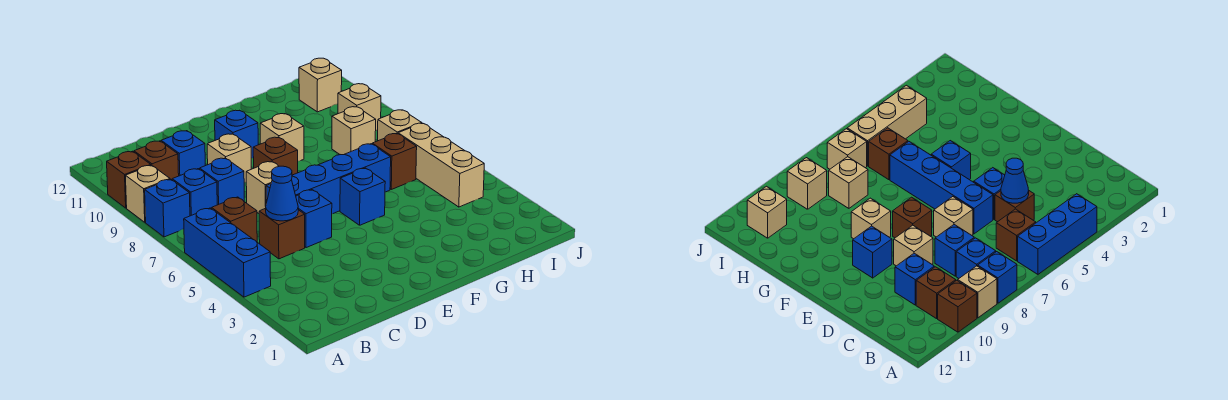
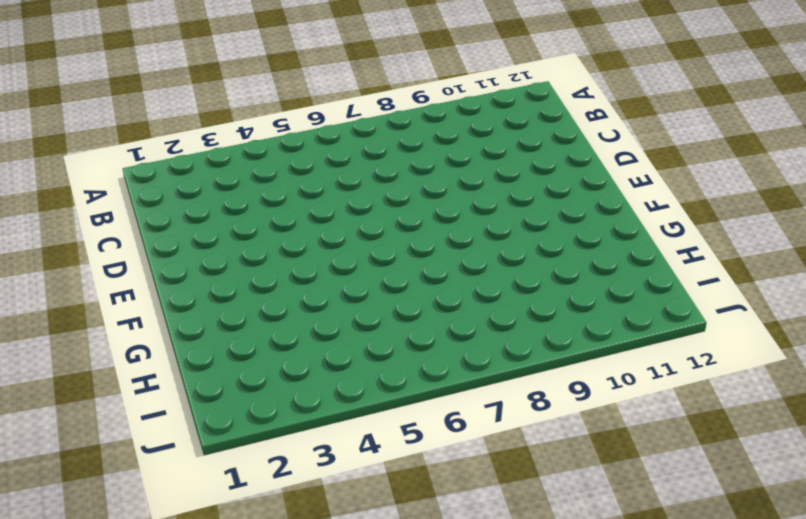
none -> blue brick A4:A6 level 1
none -> blue brick A8 level 1
none -> tan brick A9 level 1

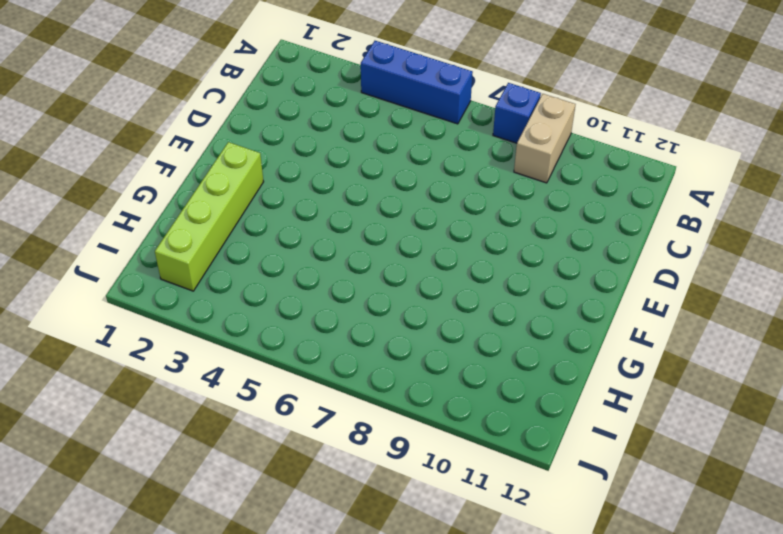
tan brick A9:B9 level 1 -> tan brick A9 level 1
lime brick F2:I2 level 1 -> none
none -> brown brick A10 level 1
none -> brown brick B6 level 1
none -> blue brick B8 level 1

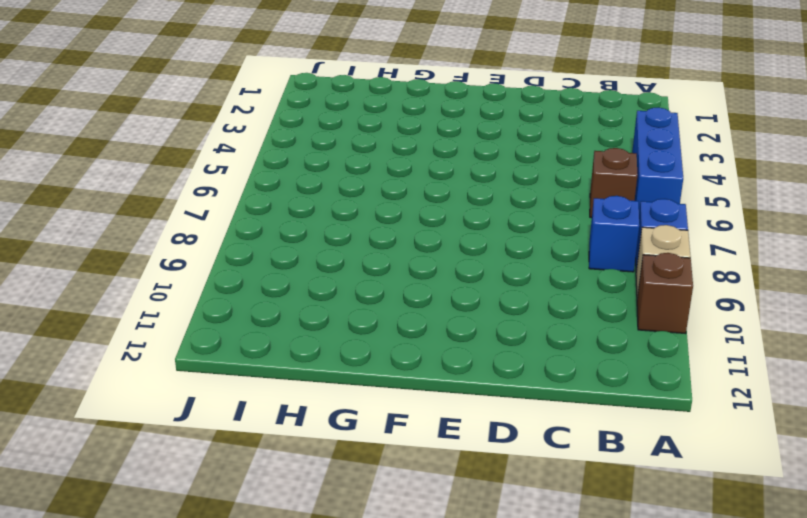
none -> brown brick B10 level 1
none -> brown brick C5 level 1
none -> blue brick C8 level 1

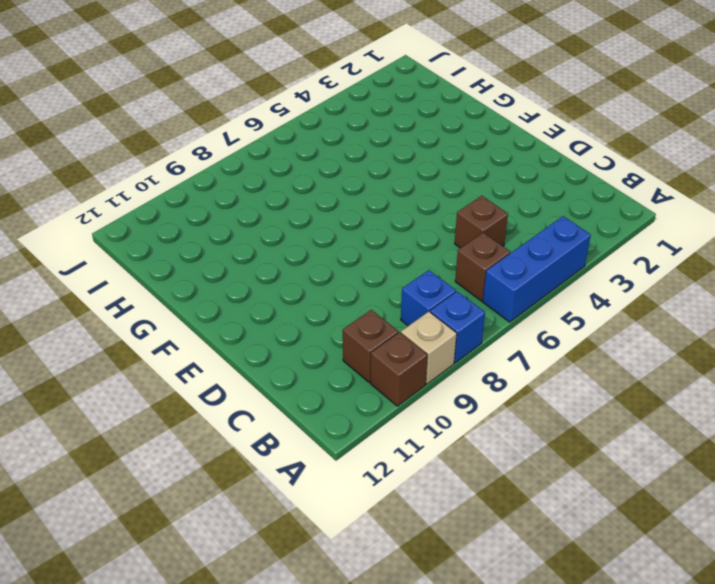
none -> blue brick C8 level 1
none -> blue brick C10 level 1
none -> blue brick D5 level 1

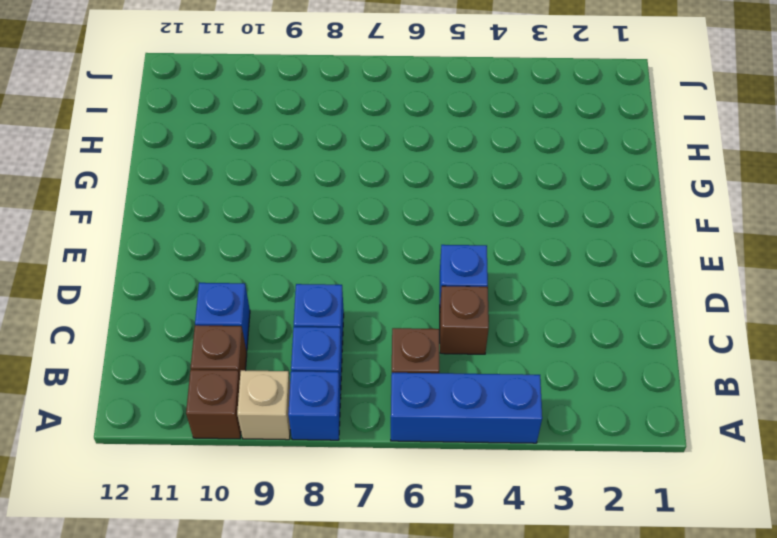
none -> blue brick D6:G6 level 1
none -> tan brick D7 level 1
none -> tan brick D9 level 1

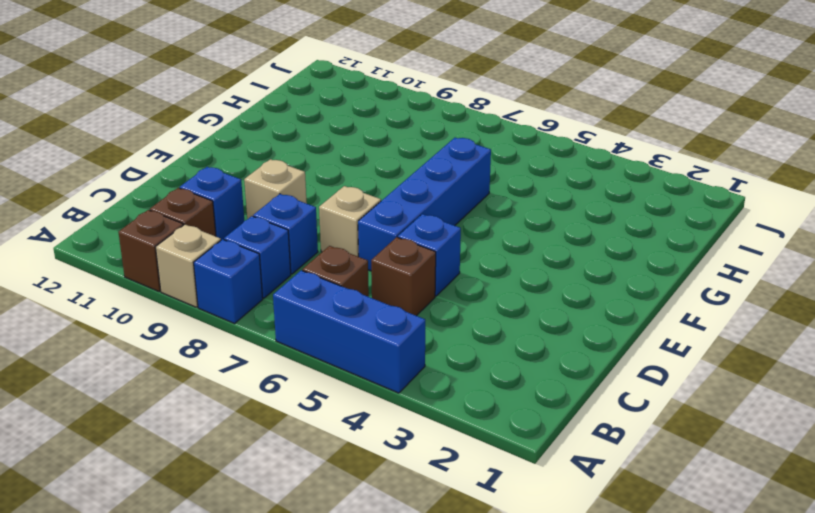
none -> brown brick E8 level 1
none -> blue brick E10 level 1
none -> blue brick F5 level 1

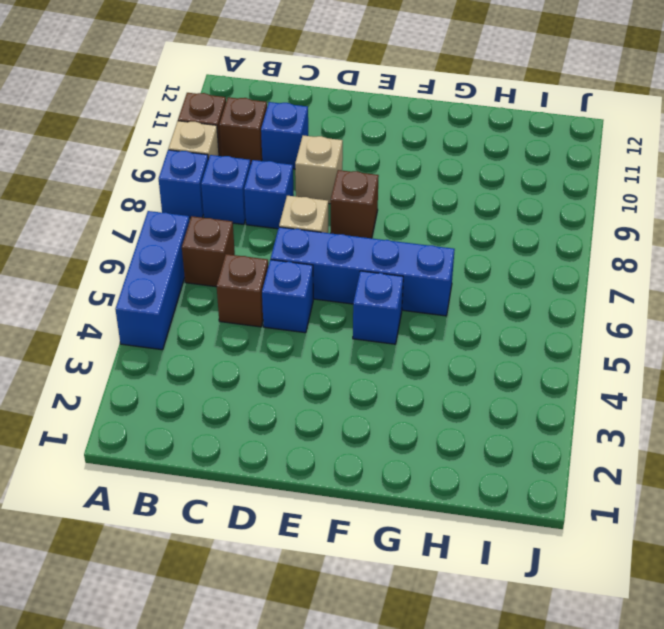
none -> blue brick E10 level 1
none -> tan brick F9 level 1
none -> brown brick H6 level 1

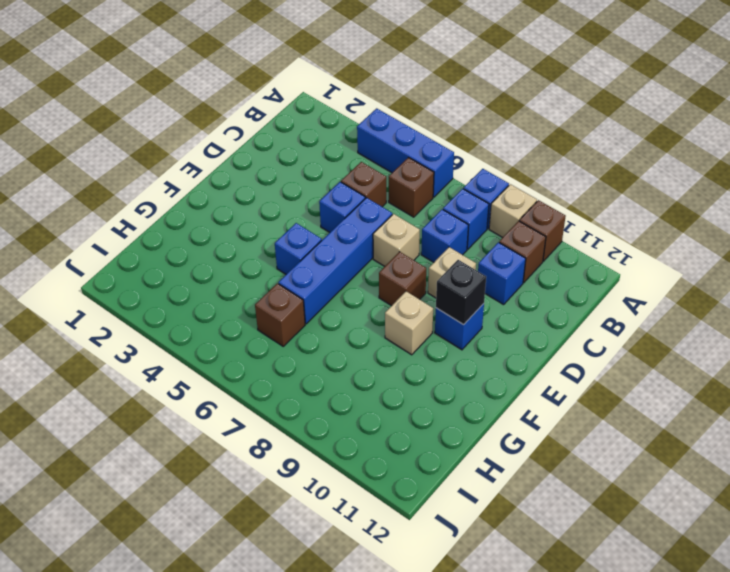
black brick E10 level 2 -> none
none -> tan brick H8 level 1
none -> tan brick I4:I6 level 1
none -> tan brick I7 level 1

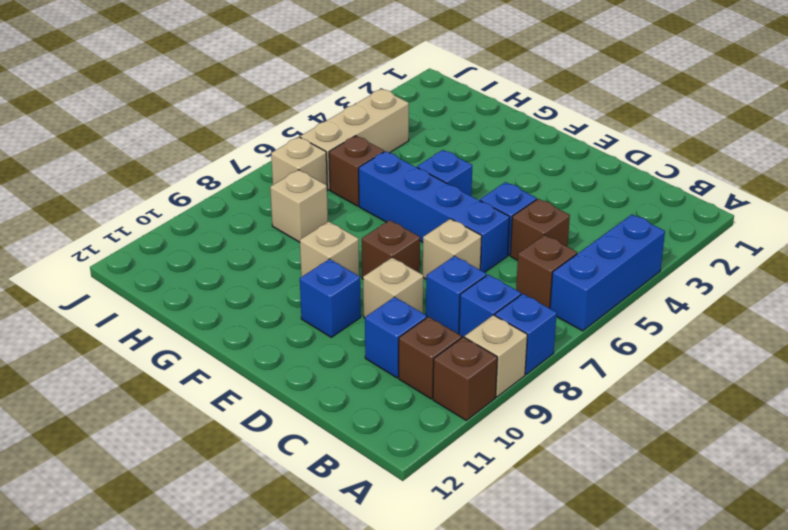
none -> tan brick I9 level 1
none -> tan brick I11 level 1
none -> blue cone C5 level 2

